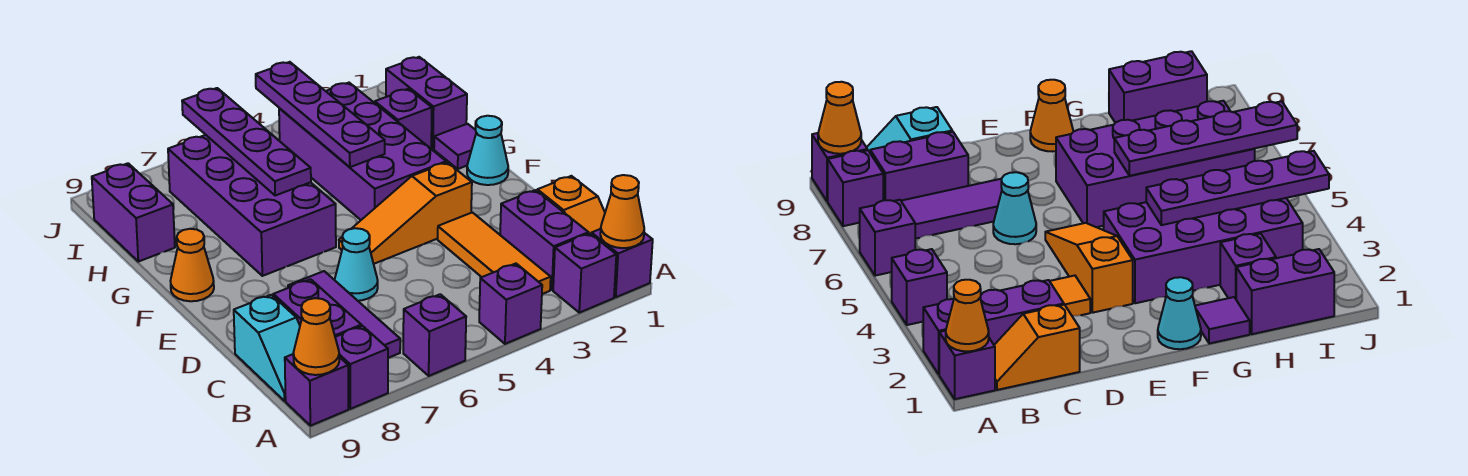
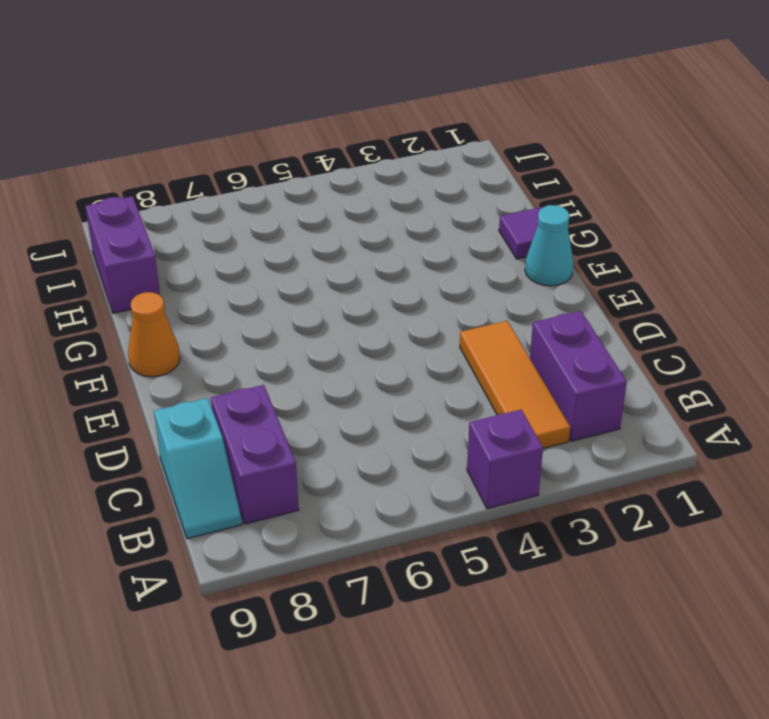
none -> purple brick A1 level 1
none -> purple brick A2 level 1
none -> purple brick A6 level 1

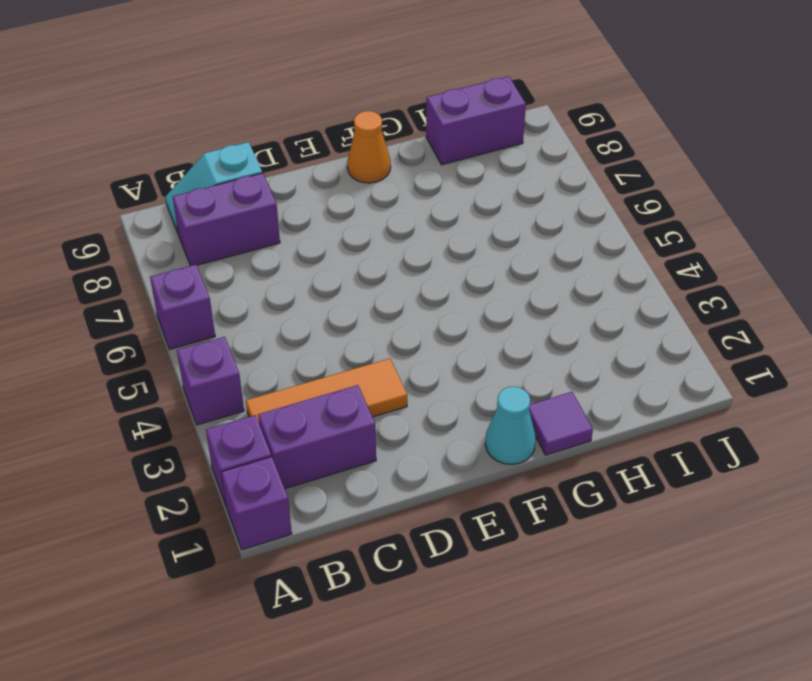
none -> purple brick A8 level 1
none -> purple brick A9 level 1
none -> orange slope B1:C1 level 1 top C

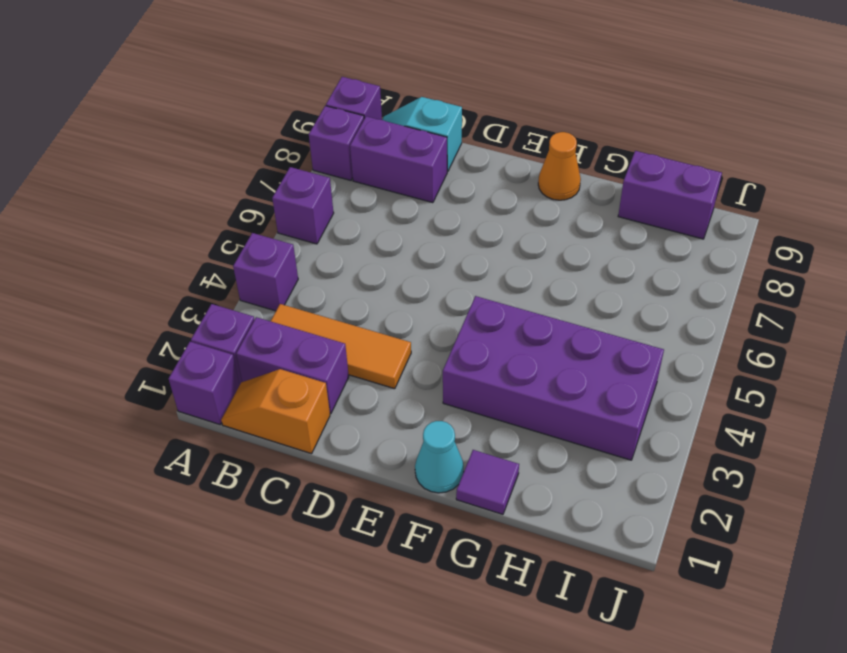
none -> purple tile B7:D7 level 1
none -> cyan cone D6 level 1
none -> orange slope E3:E5 level 1 top 3

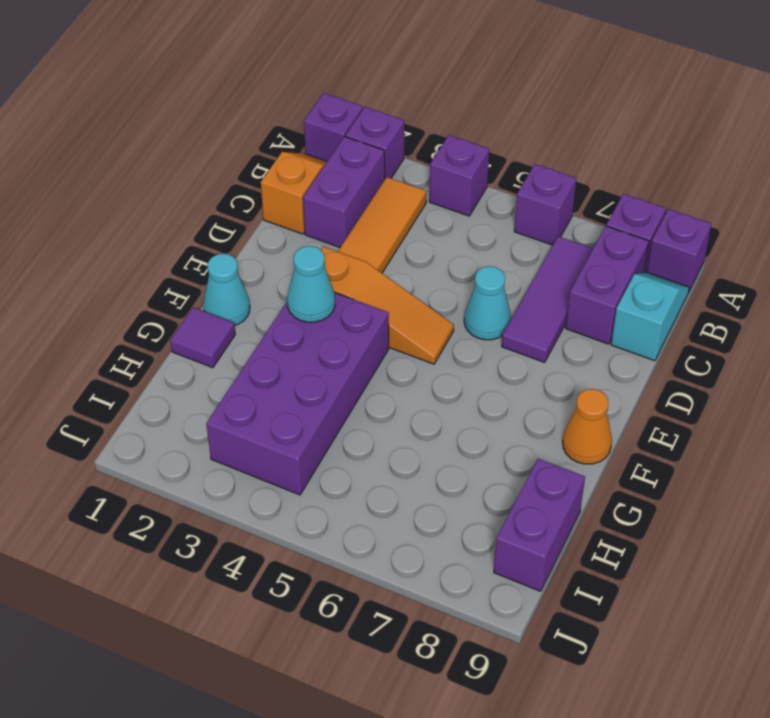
cyan cone F3 level 2 -> none
none -> purple brick F6:I7 level 1
none -> purple brick H1:I1 level 1
none -> purple brick H2 level 1

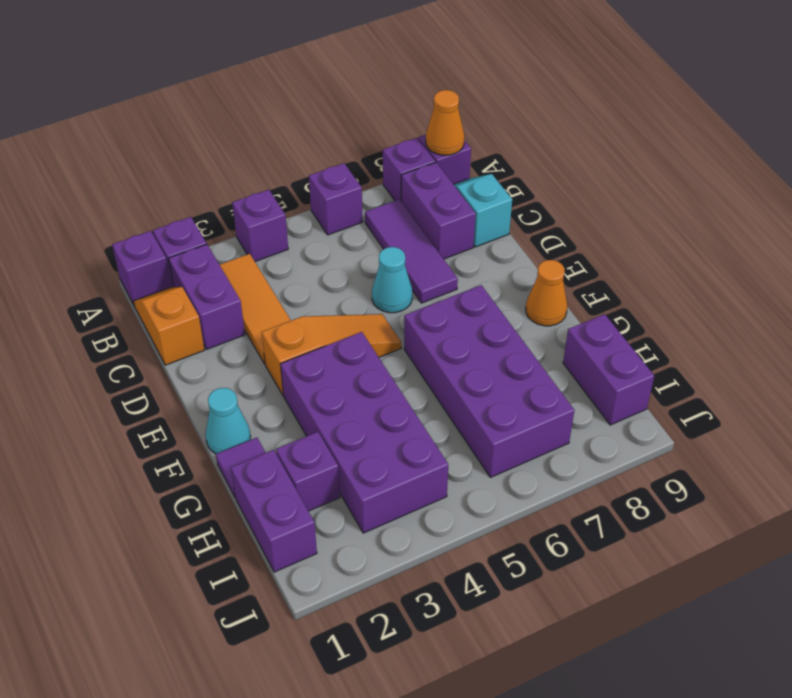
none -> orange cone A1 level 2
none -> purple plate G4:J4 level 2
none -> purple plate G6:J6 level 2

